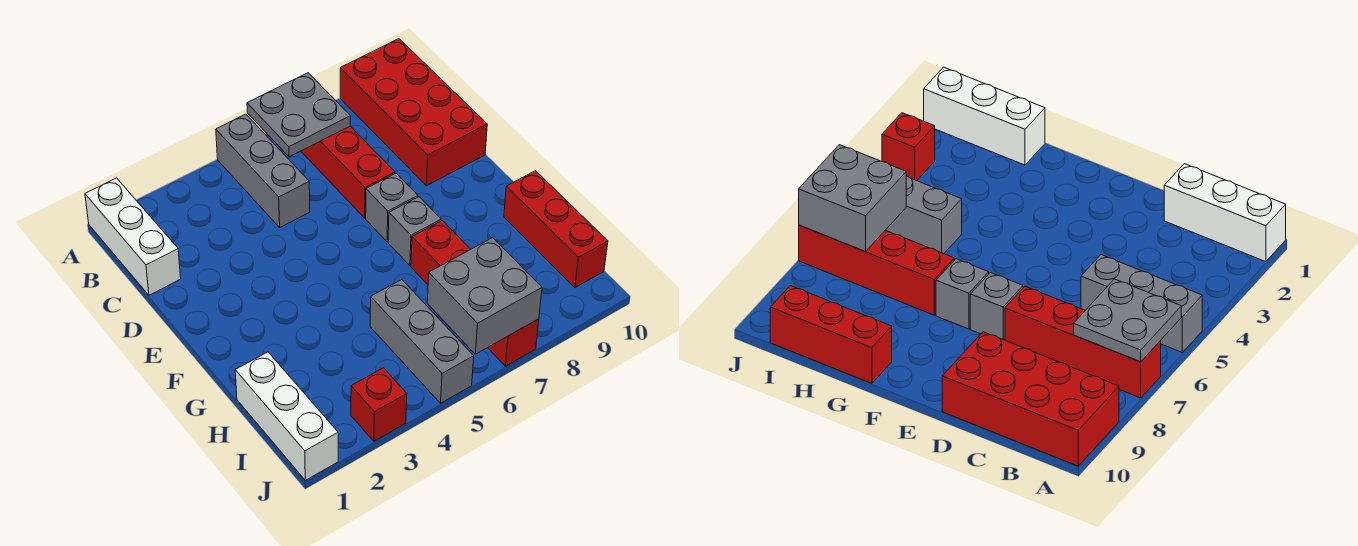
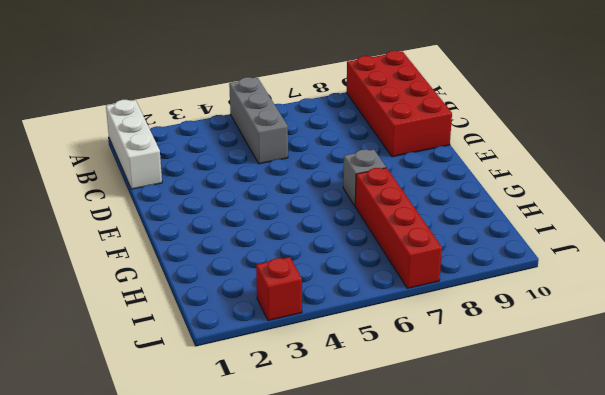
none -> red brick A7:D7 level 1
none -> grey brick E7 level 1
none -> red brick G10:I10 level 1

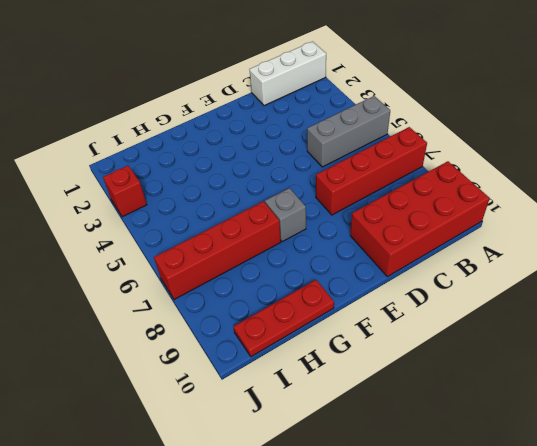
red plate G10:I10 level 1 -> red brick G10:I10 level 1
none -> grey brick E7 level 1
none -> white brick H1:J1 level 1
none -> grey brick H5:J5 level 1

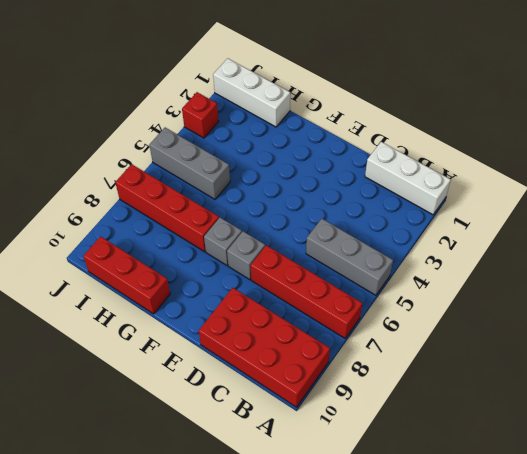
none -> grey plate A6:B7 level 2
none -> grey brick I6:J7 level 2

